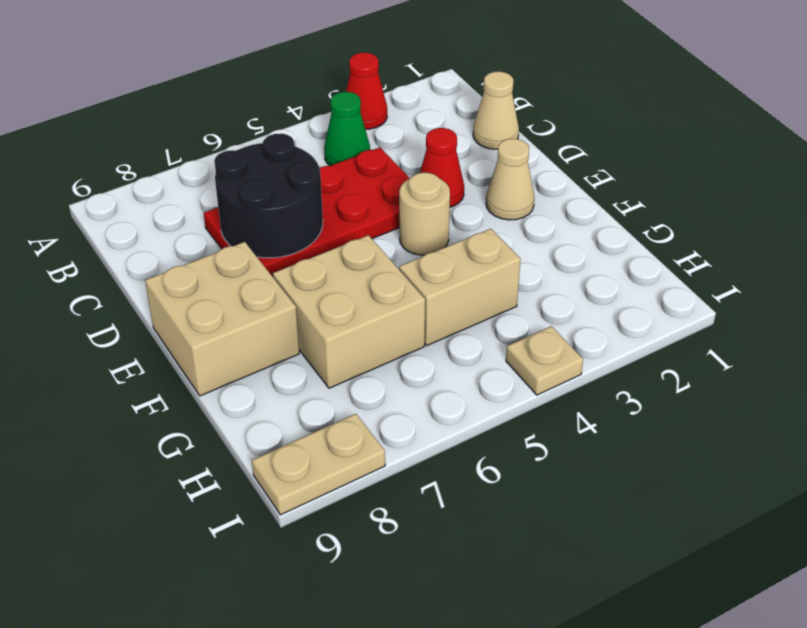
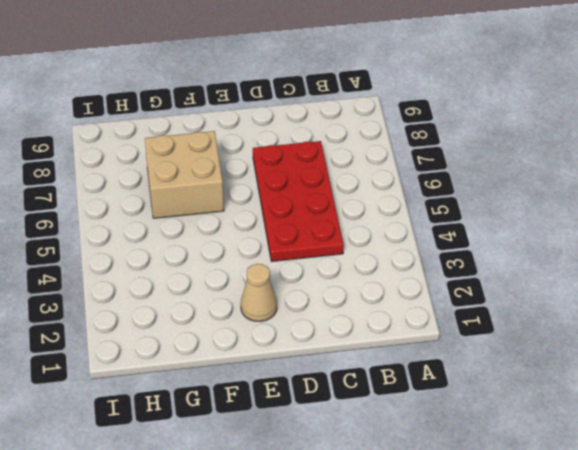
none -> red cone A3 level 1
none -> green cone B4 level 1
none -> tan cone C1 level 1

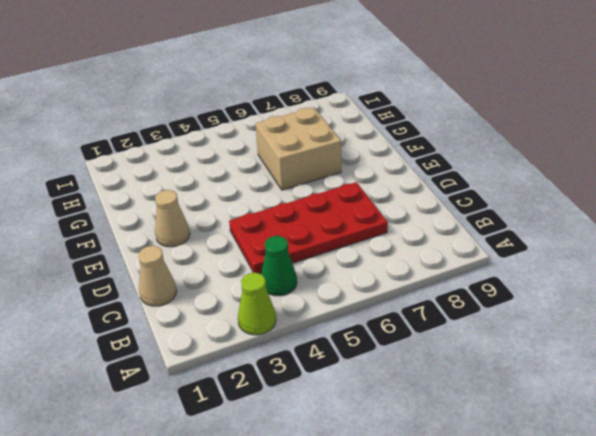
lime cone A3 level 1 -> red cone A3 level 1
none -> red cone D3 level 1
none -> tan round brick E4 level 1
none -> tan brick E8:F9 level 1

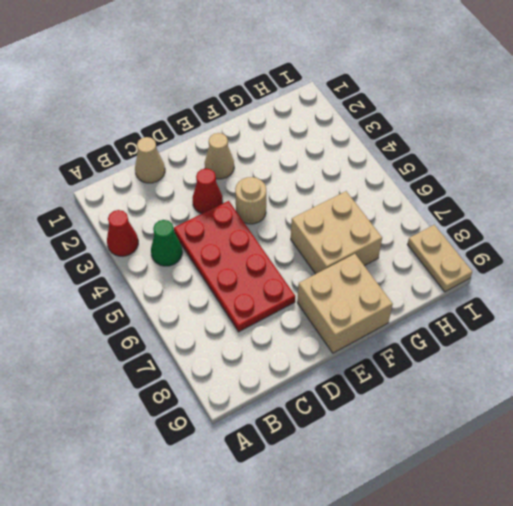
none -> tan brick G4:G5 level 1
none -> tan plate I4 level 1
none -> black round brick C6:D7 level 2

